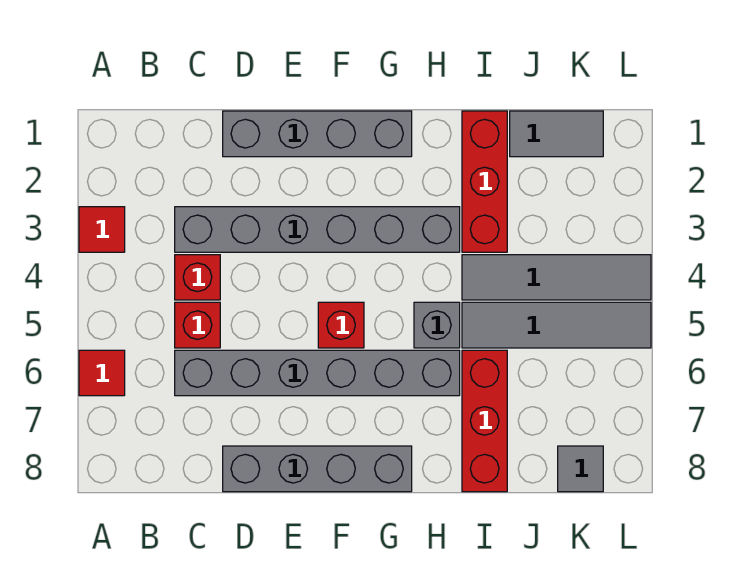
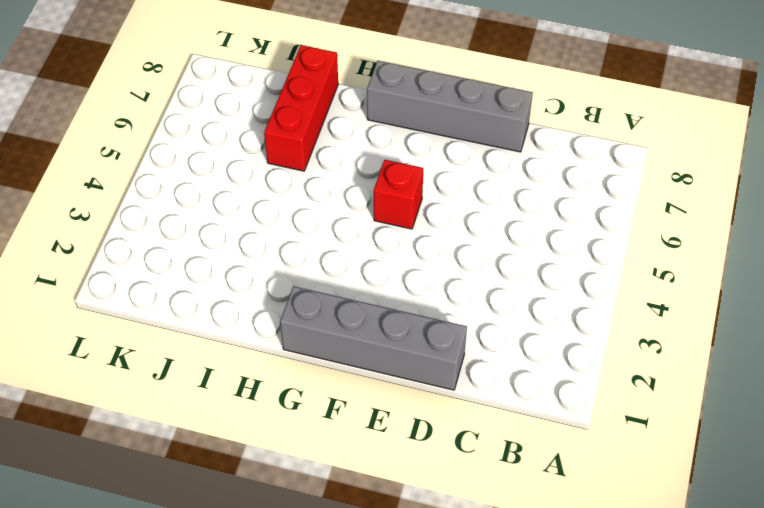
none -> red tile A3 level 1
none -> red tile A6 level 1
none -> grey brick C3:H3 level 1

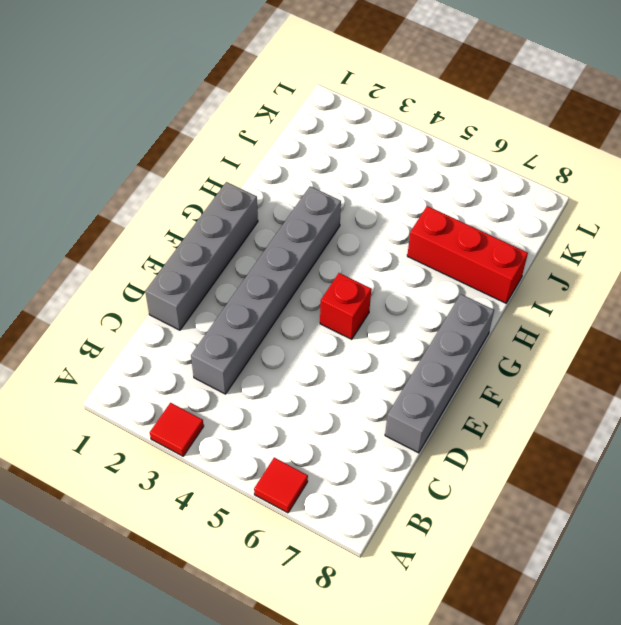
none -> red brick C4 level 1
none -> red brick C5 level 1
none -> grey brick C6:H6 level 1

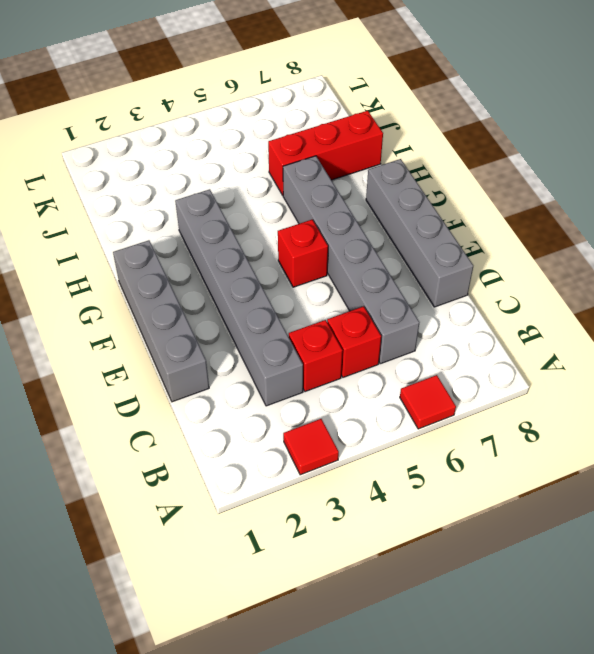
none -> grey brick H5 level 1
none -> red brick I1:I3 level 1
none -> grey tile I4:L4 level 1

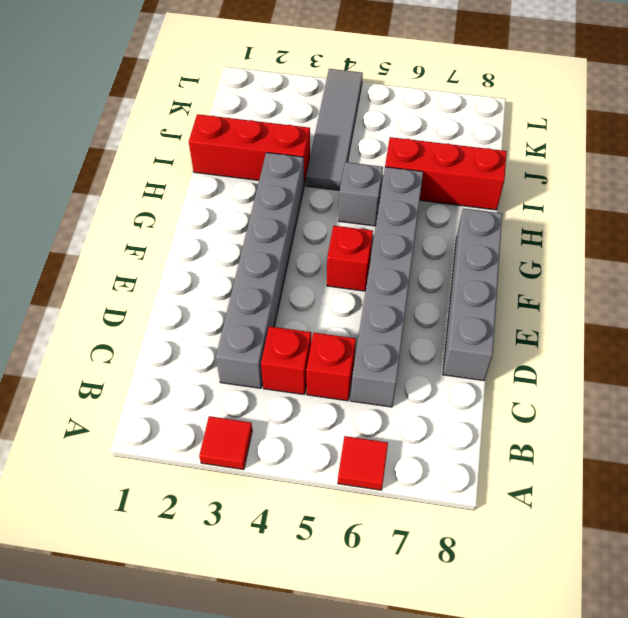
none -> grey brick D1:G1 level 1
none -> grey tile I5:L5 level 1
none -> grey tile J1:K1 level 1

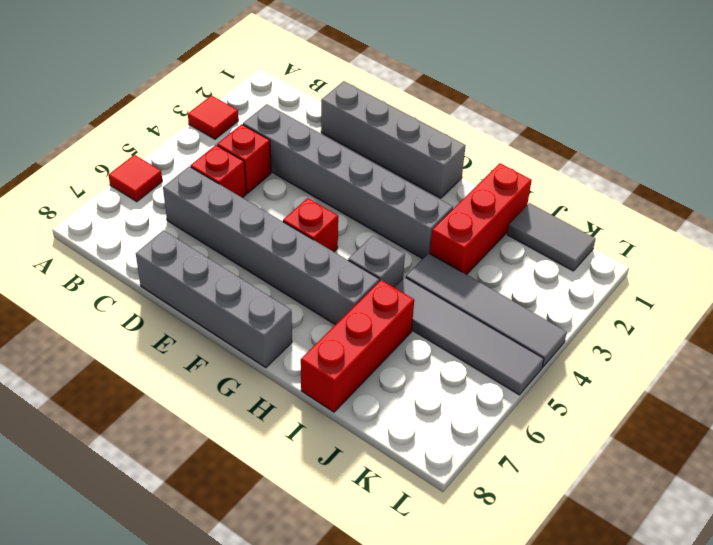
none -> grey tile K8 level 1

